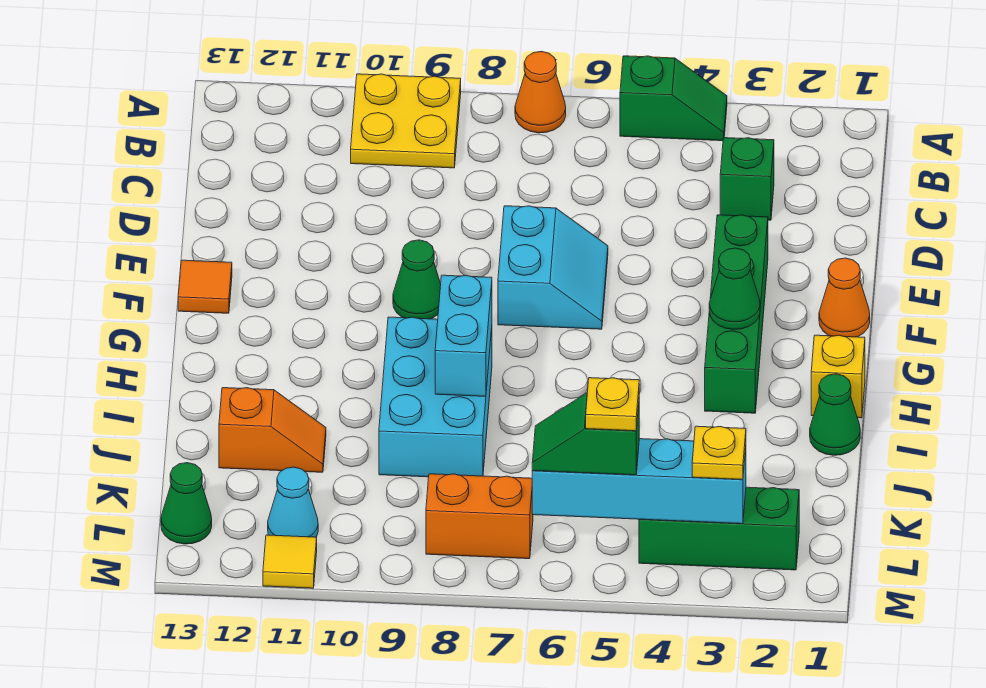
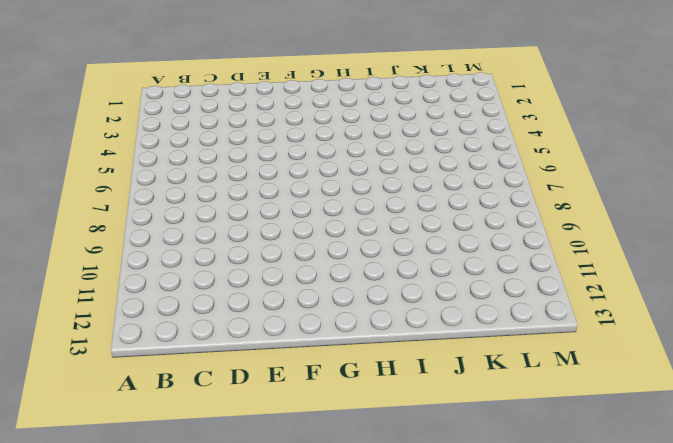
none -> green slope A4:A5 level 1 top 5
none -> orange cone A7 level 1
none -> yellow plate A9:B10 level 1

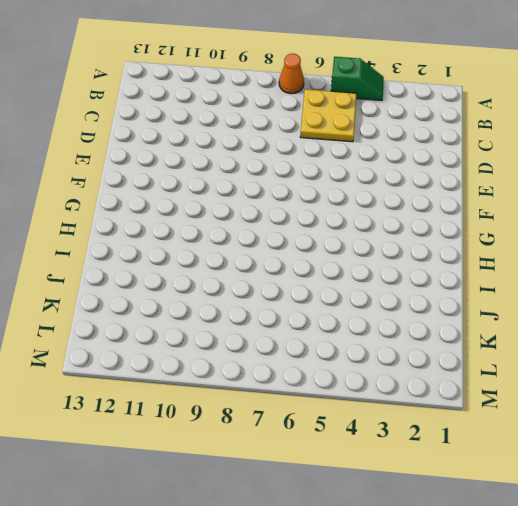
yellow plate B5:C6 level 1 -> yellow plate A9:B10 level 1
none -> green brick C3 level 1
none -> green brick E3:H3 level 1
none -> cyan slope E6:F7 level 1 top 7

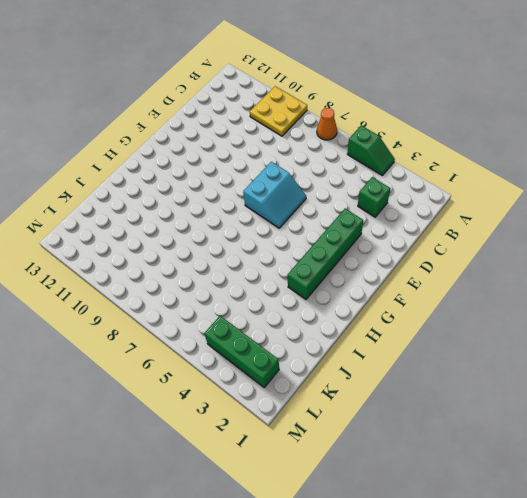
none -> orange cone F1 level 1
none -> green cone F9 level 1
none -> orange tile F13 level 1

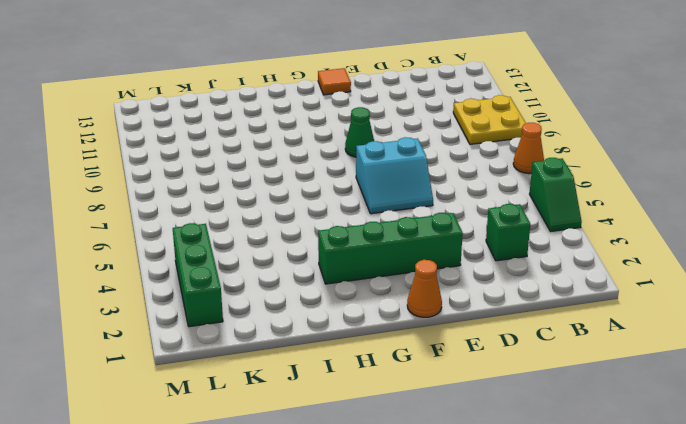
none -> yellow brick H1 level 1
none -> cyan brick H8:J9 level 1
none -> green cone I1 level 1

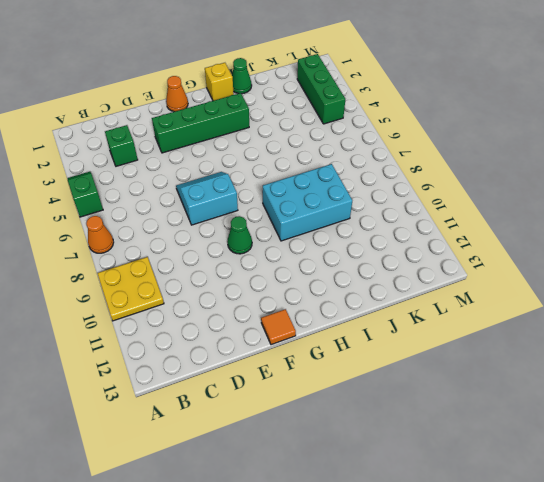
none -> orange slope J11:J12 level 1 top 12
none -> orange brick L7:L8 level 1
none -> cyan cone L11 level 1

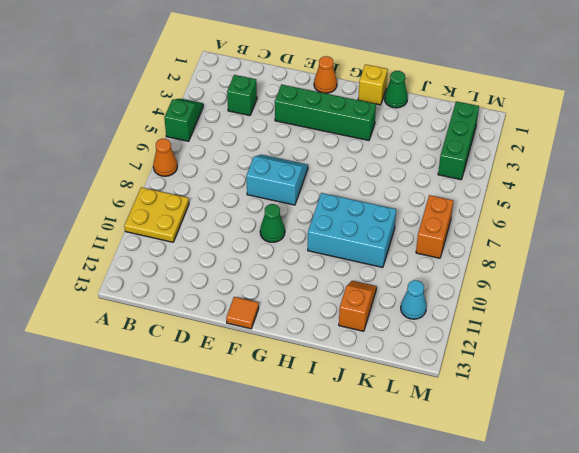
none -> green cone L13 level 1
none -> yellow tile M11 level 1
none -> green cone G3 level 2

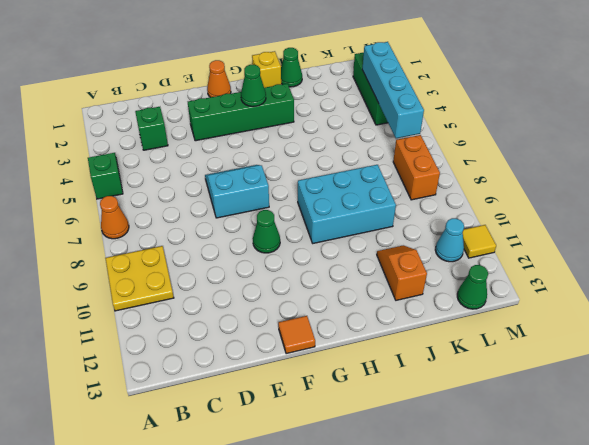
none -> cyan brick H8:I8 level 2
none -> yellow plate L3 level 3
none -> green slope L5:L6 level 3 top 5

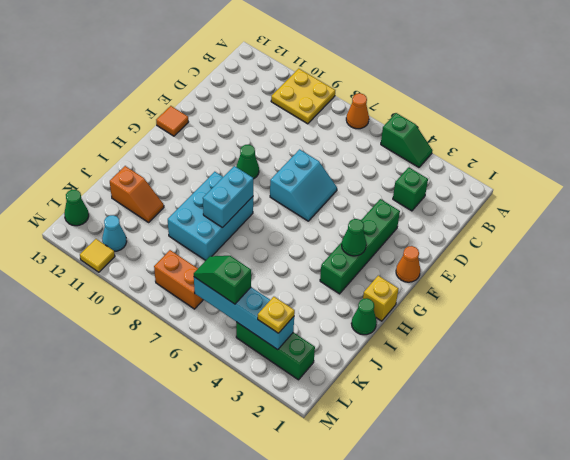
none -> yellow plate L5 level 4

